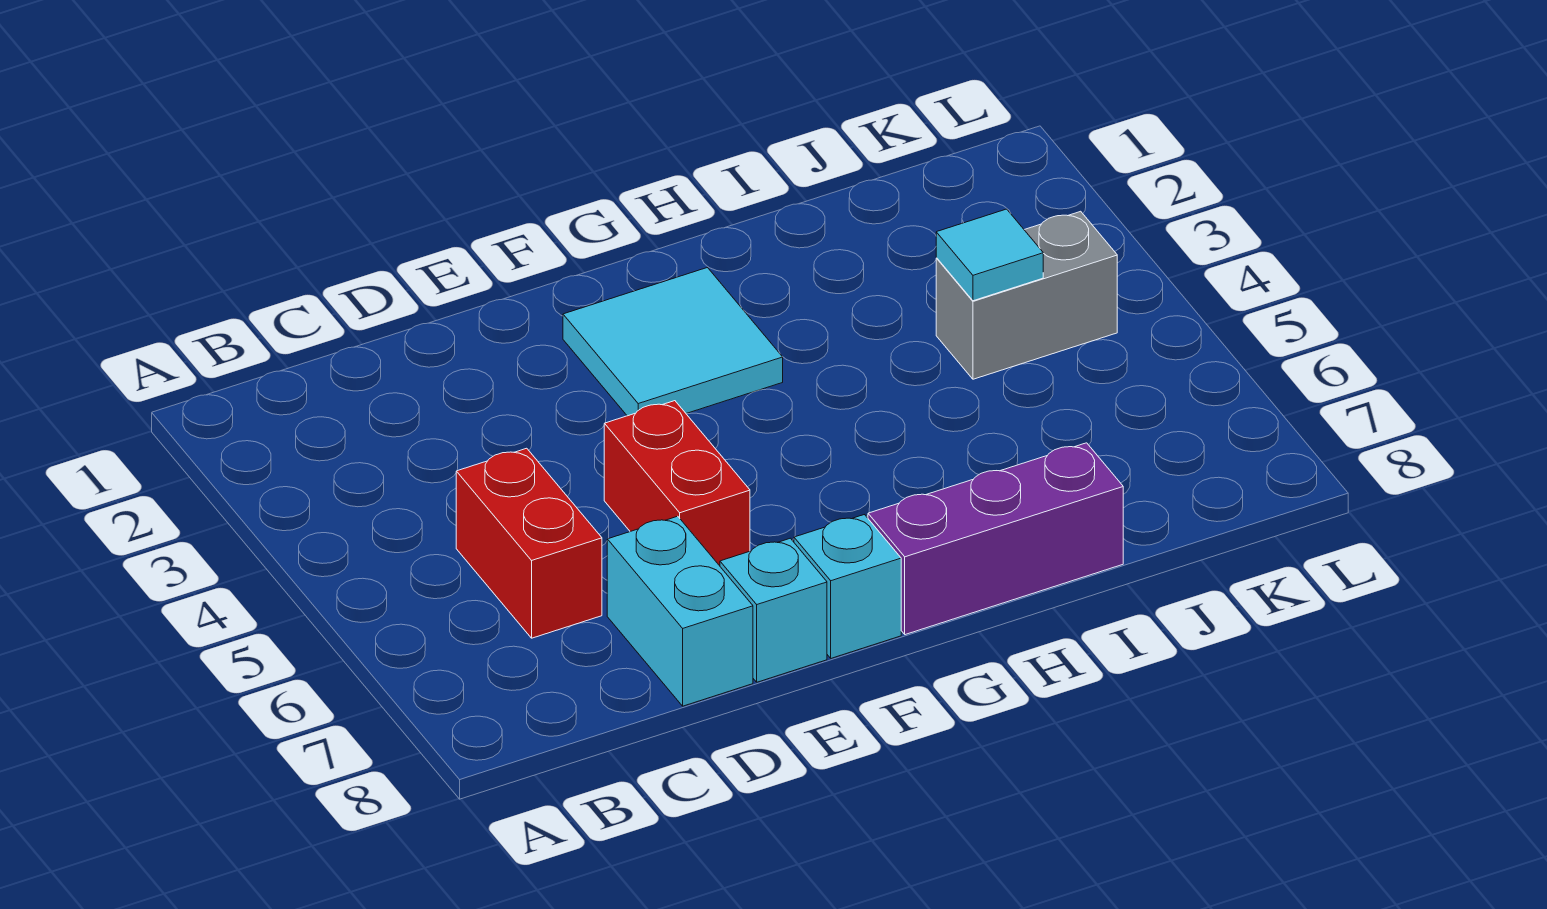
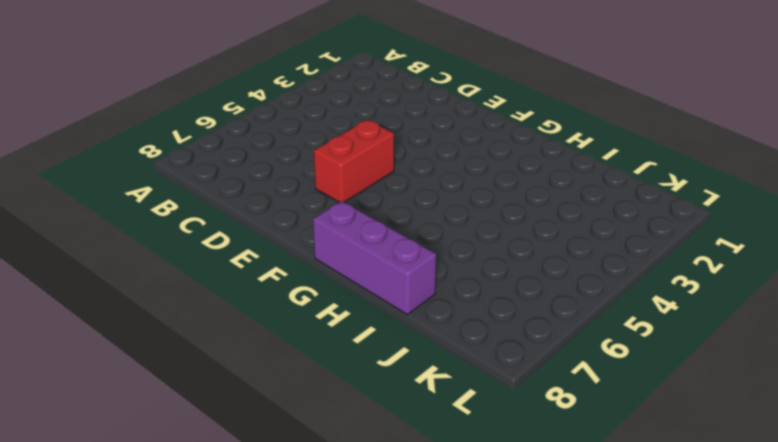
none -> red brick C5:C6 level 1
none -> cyan brick D7:D8 level 1

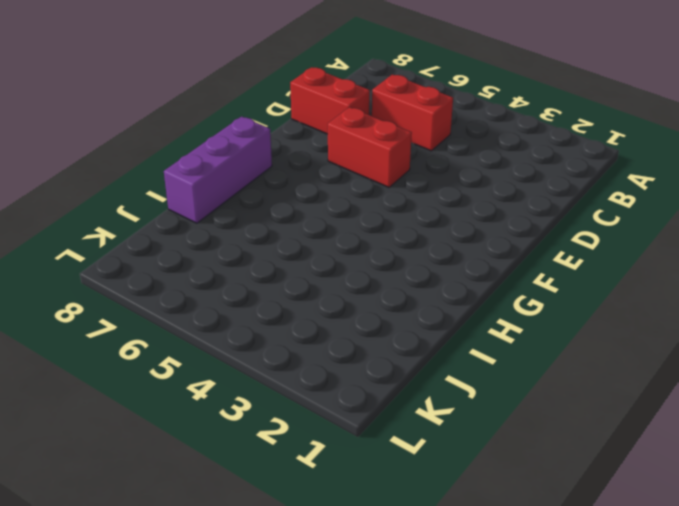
red brick D7:D8 level 1 -> cyan brick D7:D8 level 1
none -> cyan brick E8 level 1
none -> cyan tile F2:G3 level 1

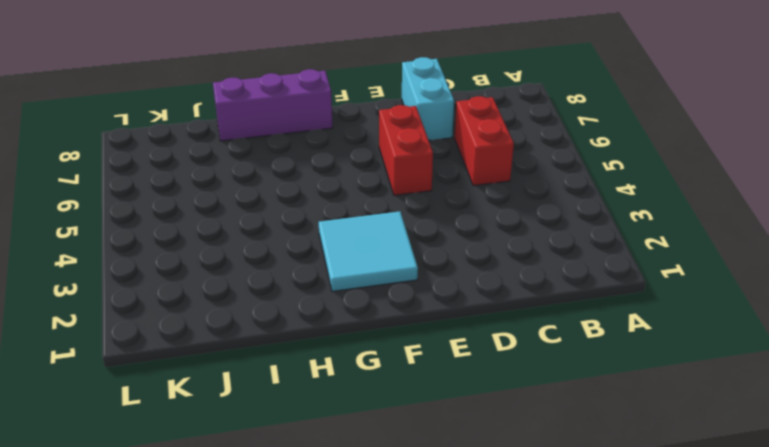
none -> cyan brick E8 level 1
none -> cyan brick F8 level 1

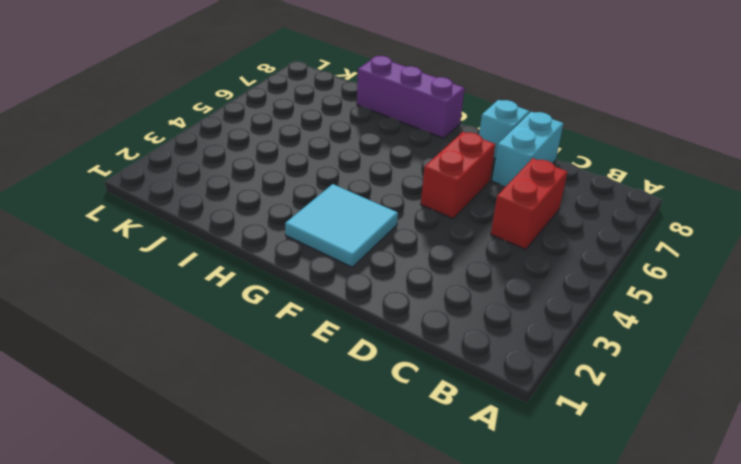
none -> cyan brick F8 level 1
none -> grey brick J4:K4 level 1

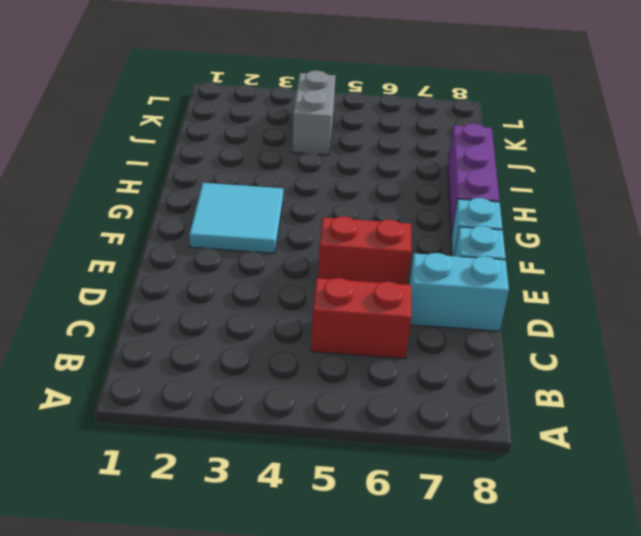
none -> cyan tile J4 level 2

